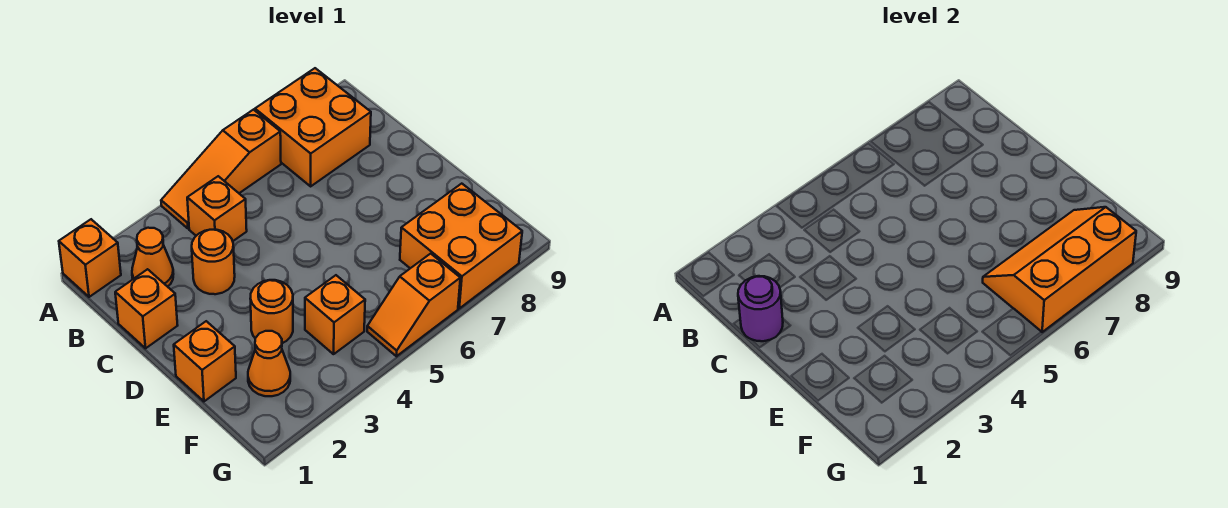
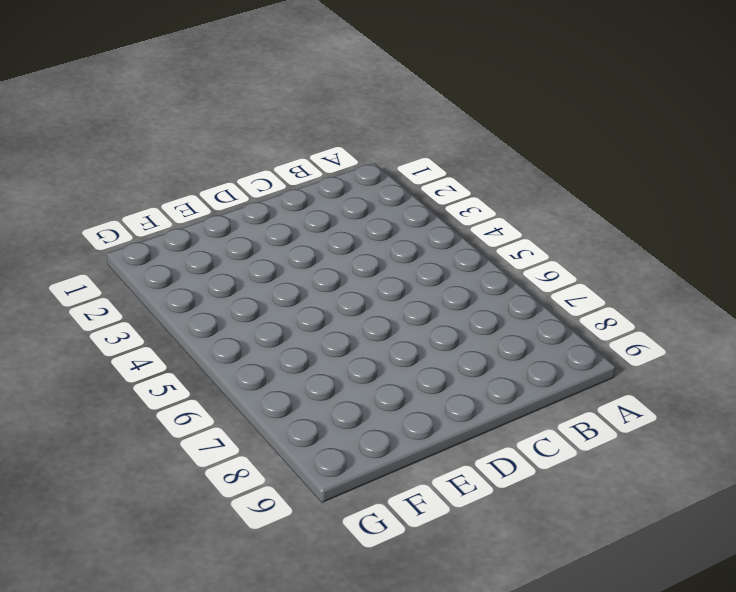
none -> orange brick A1 level 1
none -> orange slope A4:A6 level 1 top 6
none -> orange brick A7:B8 level 1

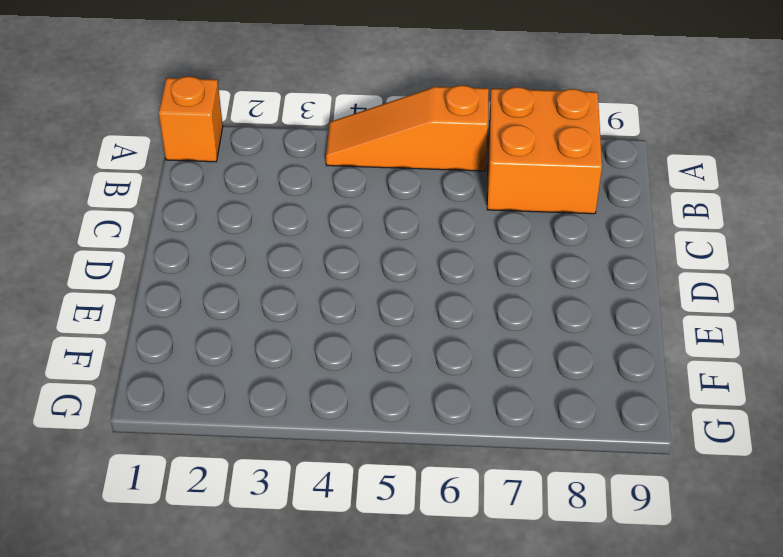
none -> orange cone B2 level 1
none -> orange brick B4 level 1
none -> orange brick C1 level 1

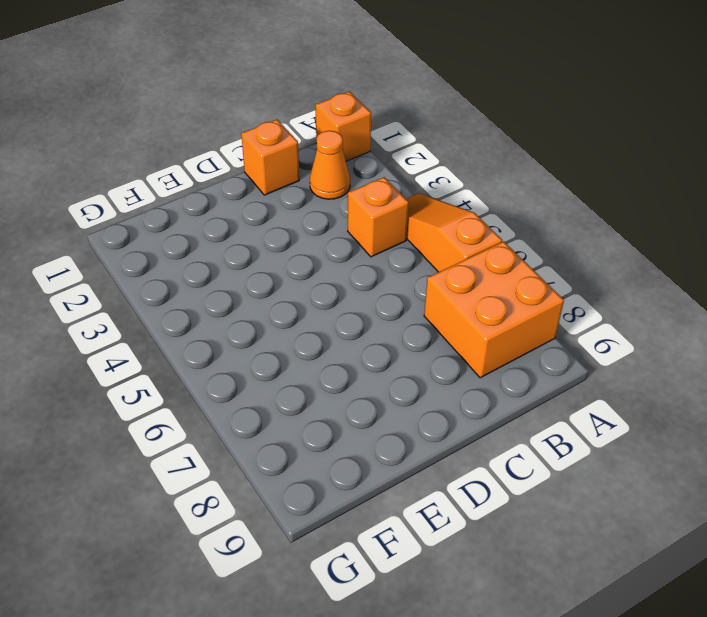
none -> orange round brick C3 level 1
none -> orange brick E1 level 1
none -> orange round brick E3 level 1

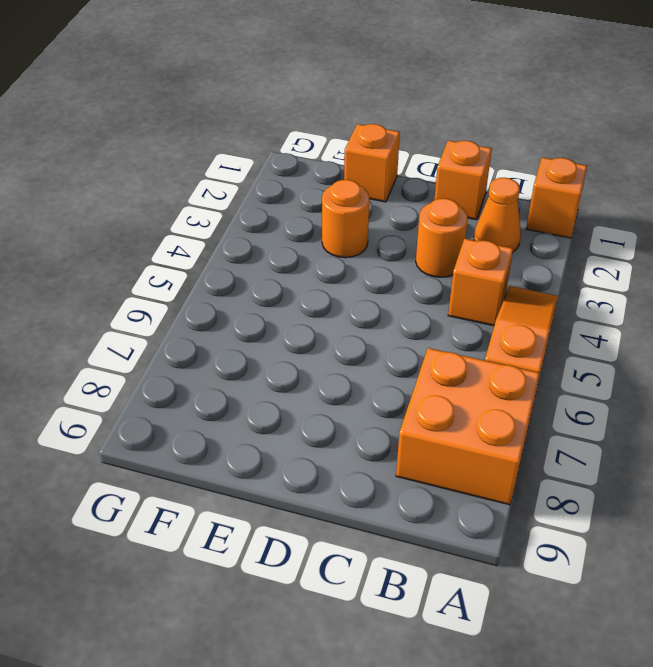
none -> orange cone F2 level 1
none -> orange brick F4 level 1
none -> orange brick F7:G8 level 1

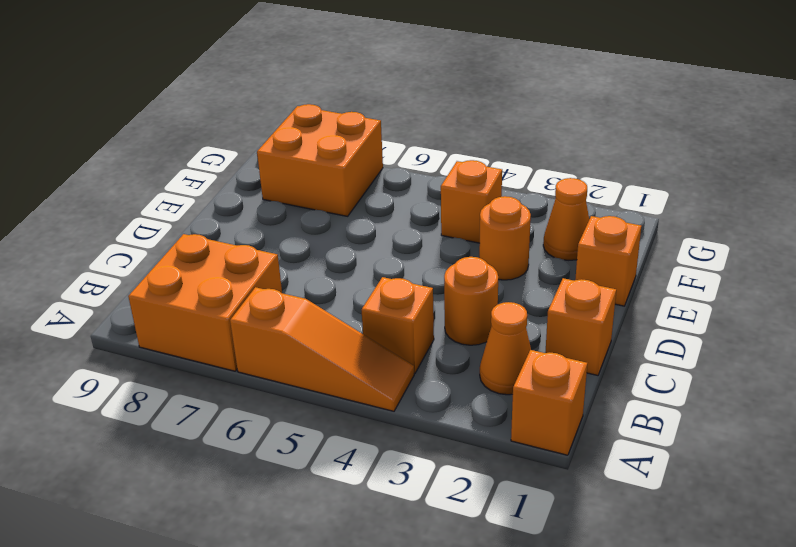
none -> orange slope G5:G6 level 1 top 6
none -> purple round brick C1 level 2
none -> orange slope F6:G8 level 2 top G

